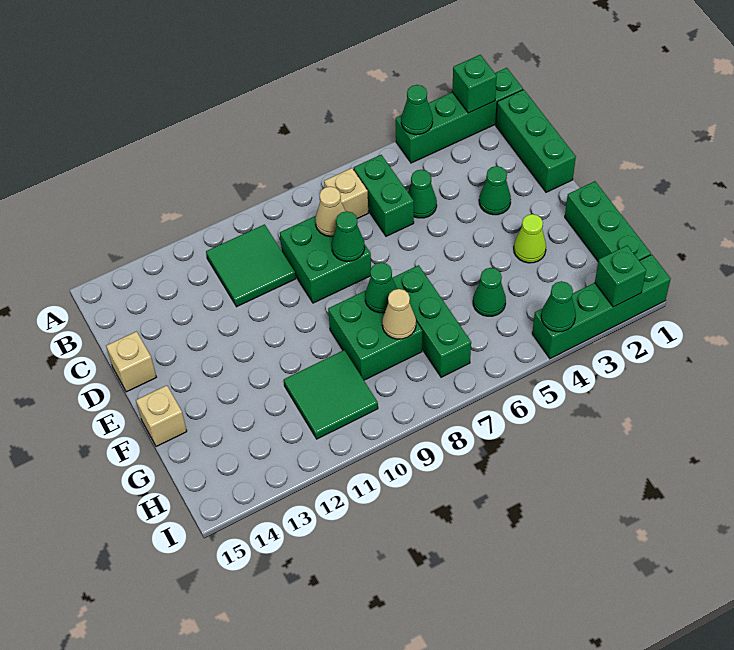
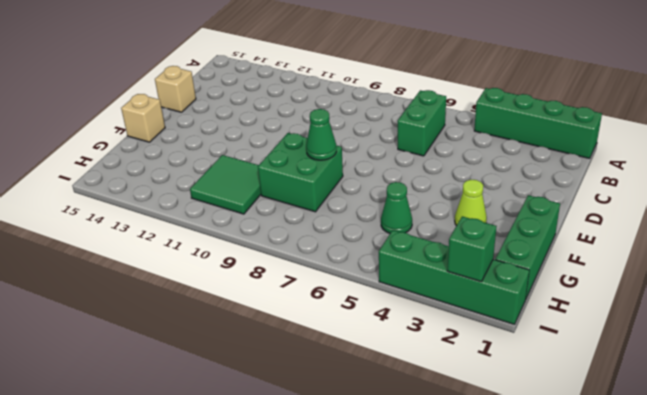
none -> green brick B1:D1 level 1
none -> tan brick B7 level 1
none -> green tile B10:C11 level 1

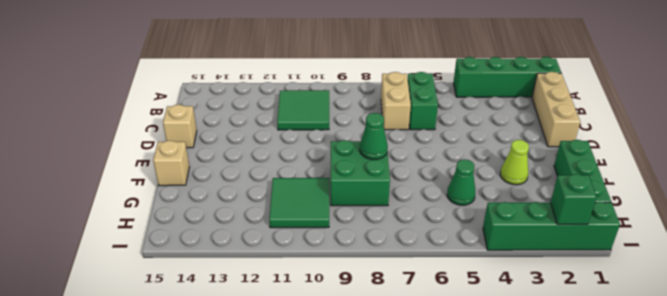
tan brick B1:D1 level 1 -> green brick B1:D1 level 1
tan brick B7:C7 level 1 -> tan brick B7 level 1
none -> green cone C5 level 1
none -> green brick C8:D9 level 1
none -> green cone D3 level 1

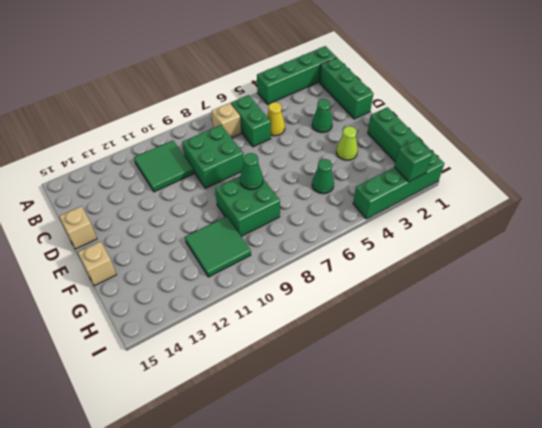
yellow cone C5 level 1 -> green cone C5 level 1
none -> green brick F7:H7 level 1
none -> green brick A2 level 2
none -> green cone A4 level 2

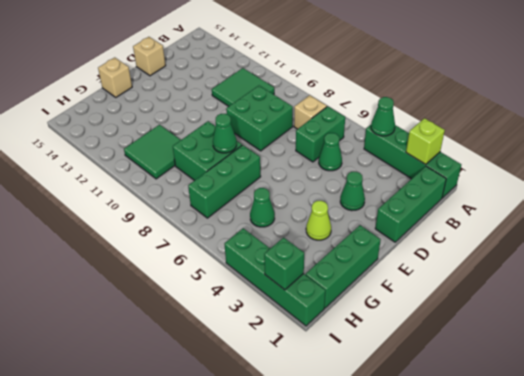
lime brick A2 level 2 -> green brick A2 level 2
none -> tan cone C8 level 2
none -> green cone D8 level 2
none -> tan cone G8 level 2

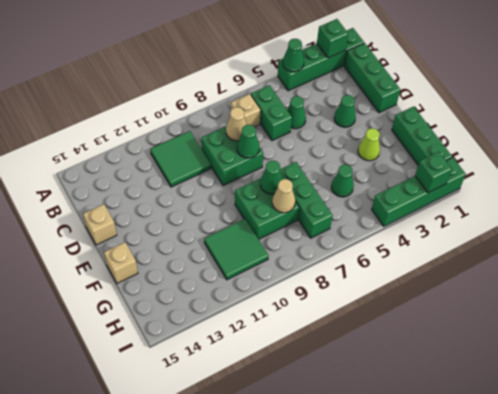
none -> green cone I4 level 2

